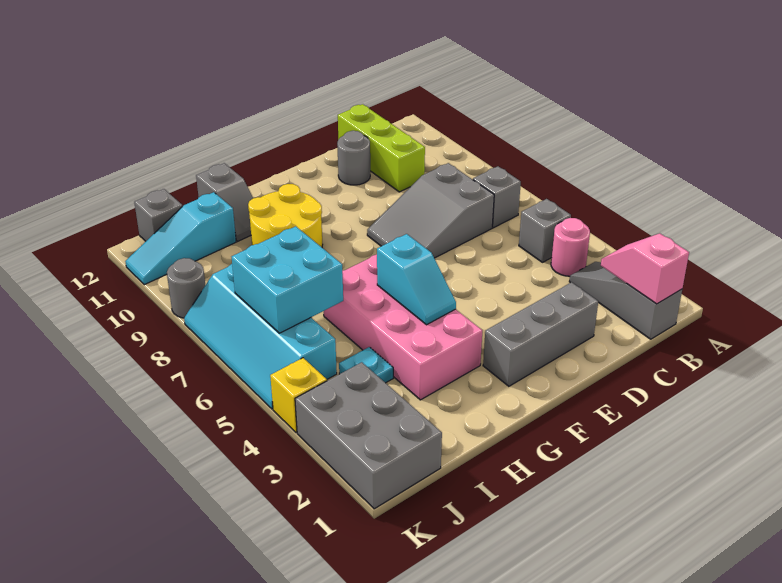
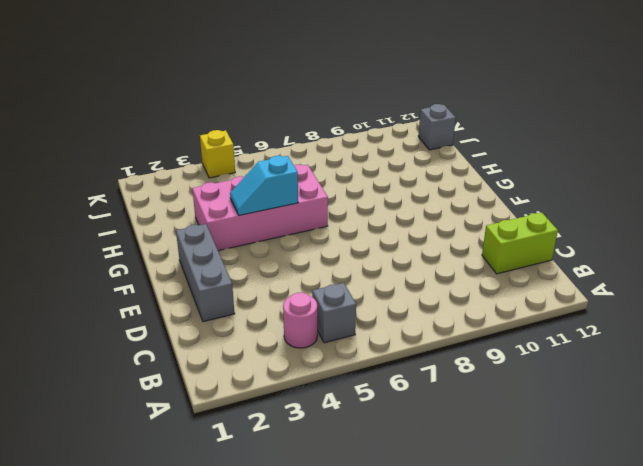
lime brick C11:C12 level 1 -> lime brick C10:C12 level 1
none -> grey slope B1:B3 level 1 top 1
none -> grey brick B7 level 1
none -> grey slope C7:E8 level 1 top C

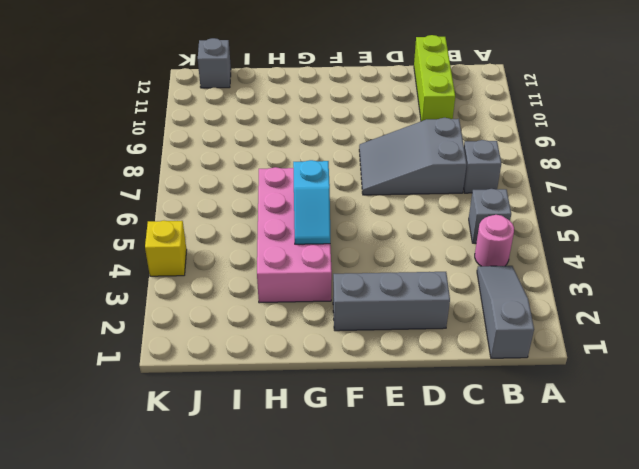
none -> grey round brick D11 level 1
none -> yellow round brick G9:H10 level 1
none -> grey slope H11:H12 level 1 top 12

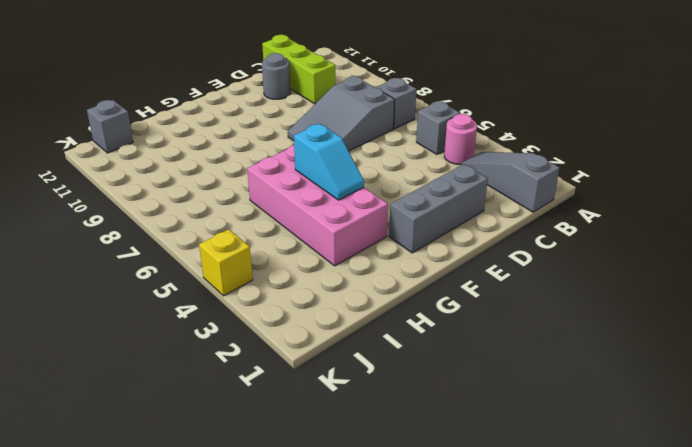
none -> yellow round brick G9:H10 level 1
none -> grey slope H11:H12 level 1 top 12
none -> cyan plate I4 level 1

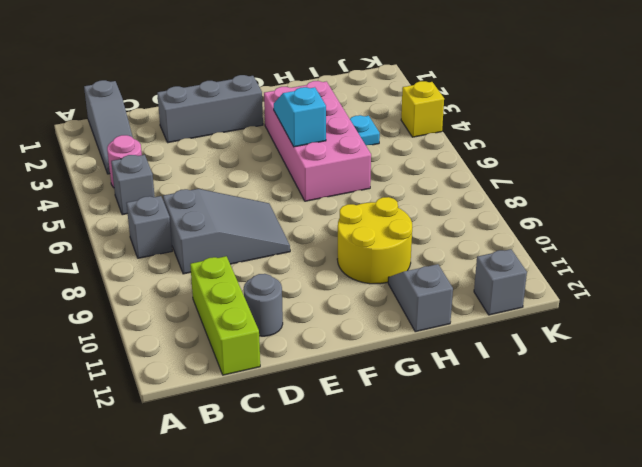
none -> cyan slope I11:K11 level 1 top I
none -> grey brick J1:K3 level 1
none -> cyan slope J5:K8 level 1 top J

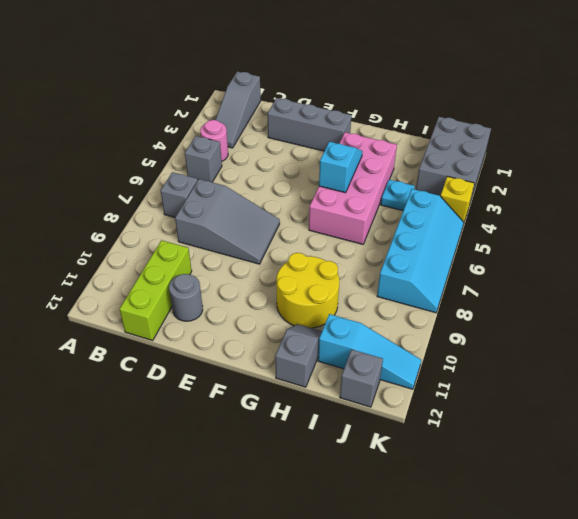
none -> grey round brick K9 level 1
none -> pink slope B1:B2 level 2 top 1
none -> cyan brick I6:J7 level 2

